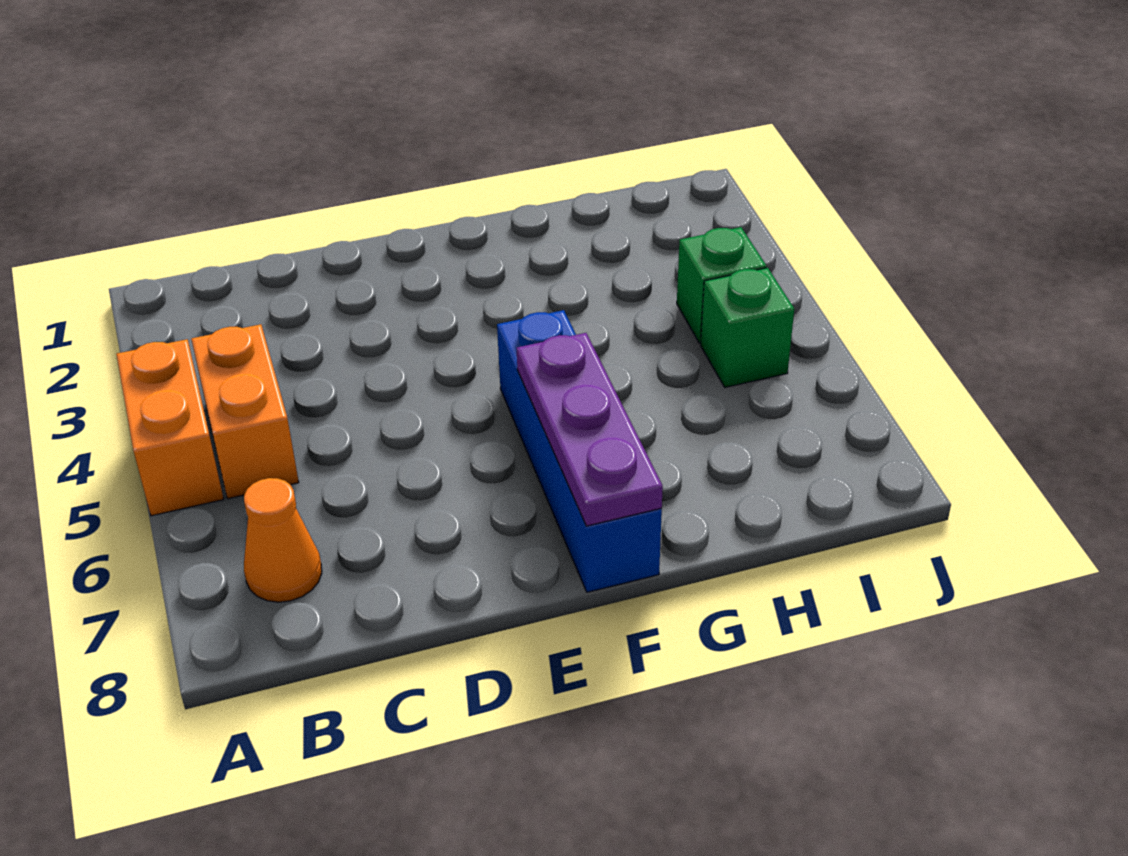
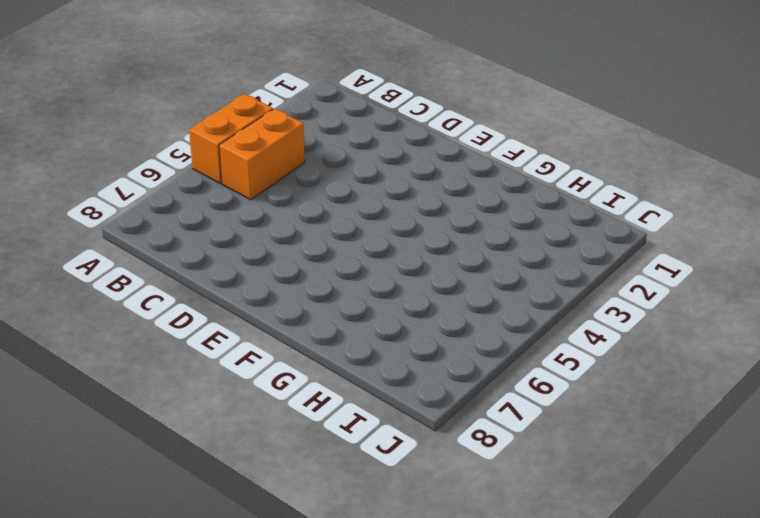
none -> orange cone B7 level 1
none -> blue brick F5:F8 level 1

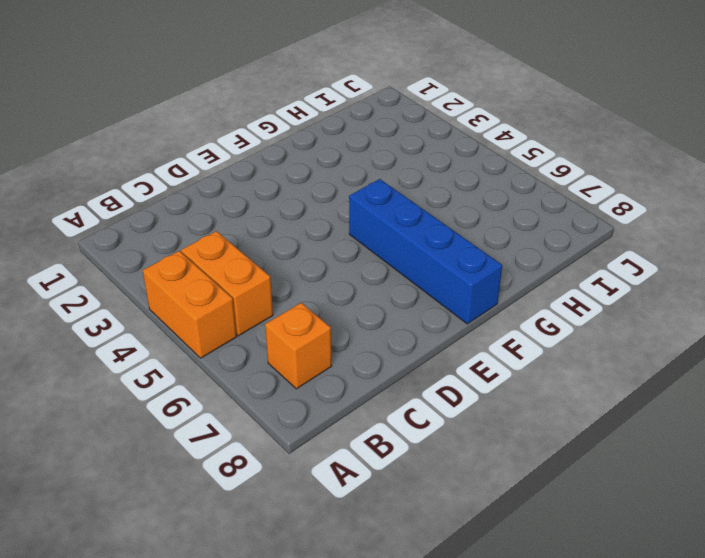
orange brick B7 level 1 -> orange cone B7 level 1
none -> green brick I4 level 1
none -> green brick I5 level 1

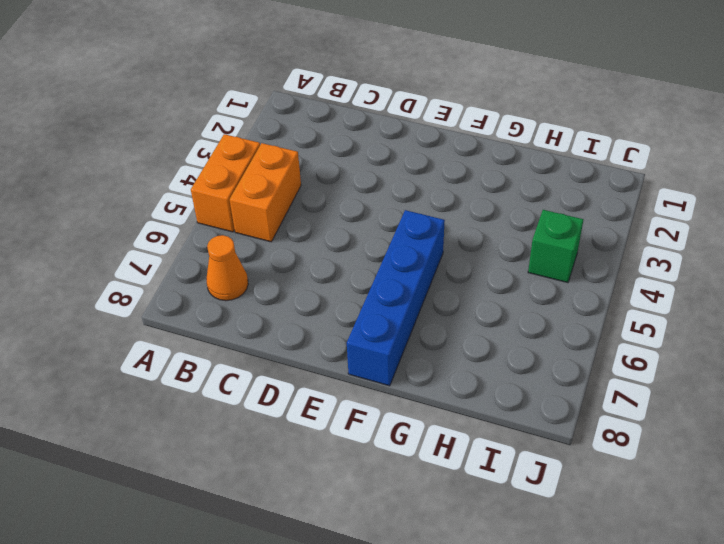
none -> green brick I5 level 1
none -> purple plate F6:F8 level 2

